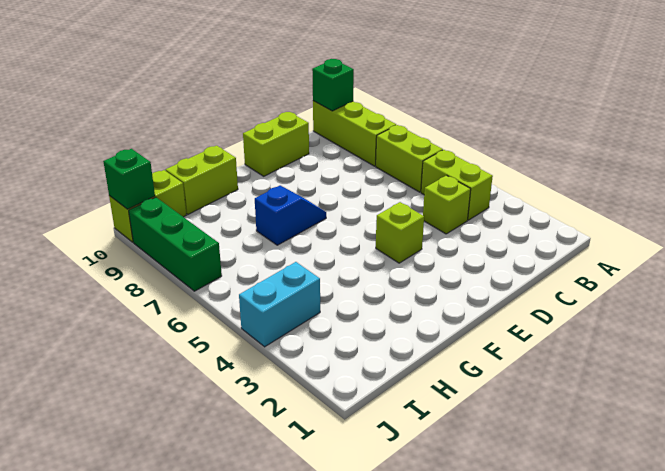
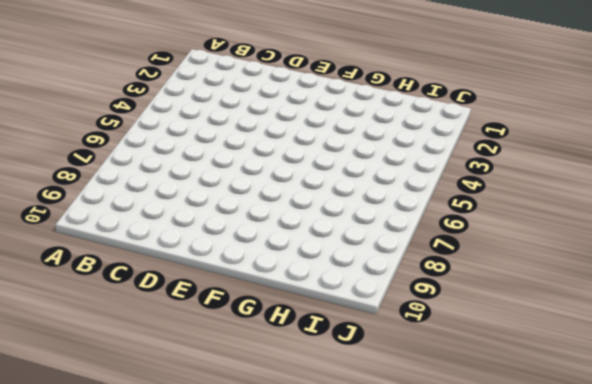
none -> lime brick B4:B5 level 1
none -> lime brick B6:B7 level 1
none -> lime brick B8:B10 level 1

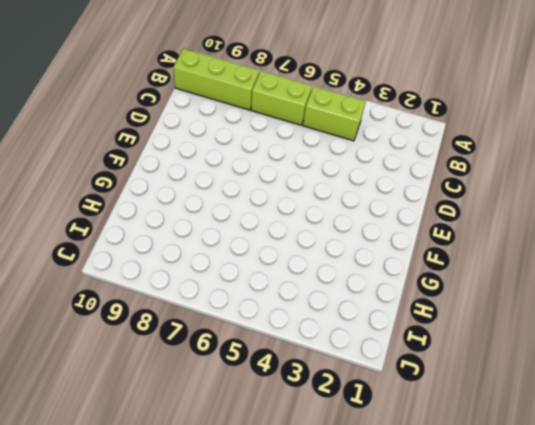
none -> lime brick C4 level 1
none -> lime brick D10:E10 level 1
none -> lime brick E4 level 1

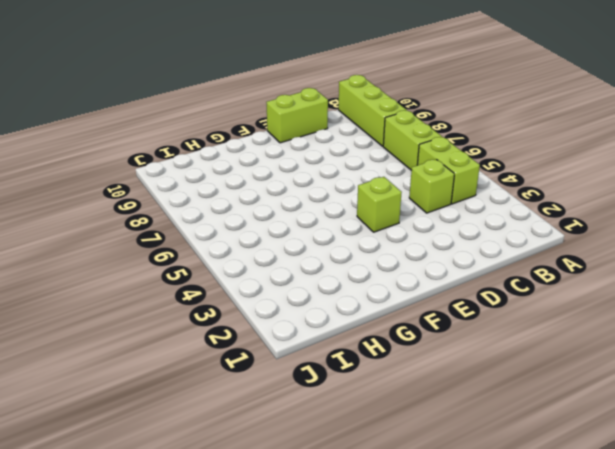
none -> blue slope F7:G7 level 1 top G
none -> lime brick G10:H10 level 1
none -> cyan brick I4:J4 level 1

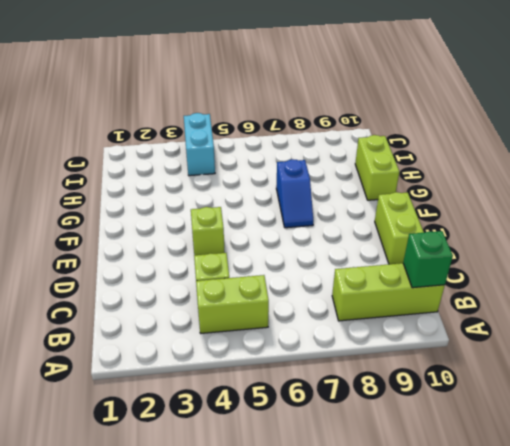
none -> lime brick B6:B7 level 1
none -> lime brick I10:J10 level 1
none -> green brick J7:J9 level 1

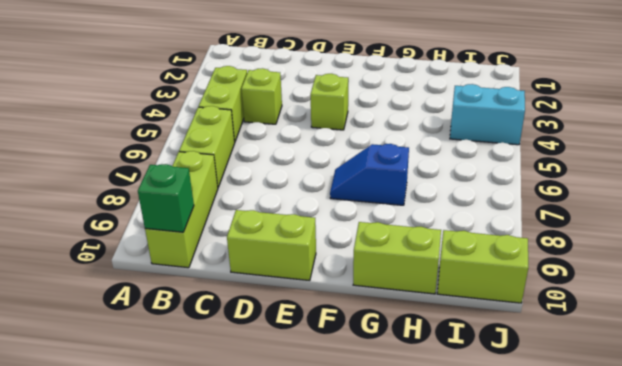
none -> green brick J7:J9 level 1
none -> green brick J10 level 2

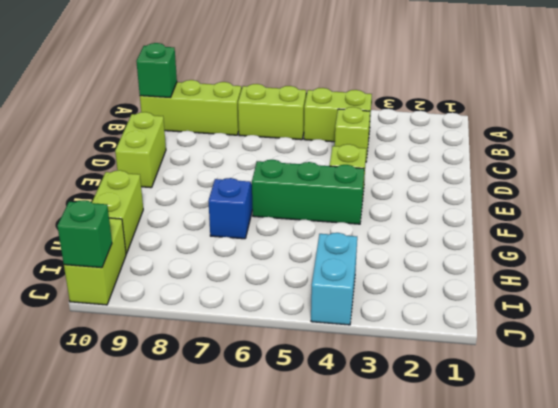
green brick F4:F6 level 1 -> green brick J7:J9 level 1

